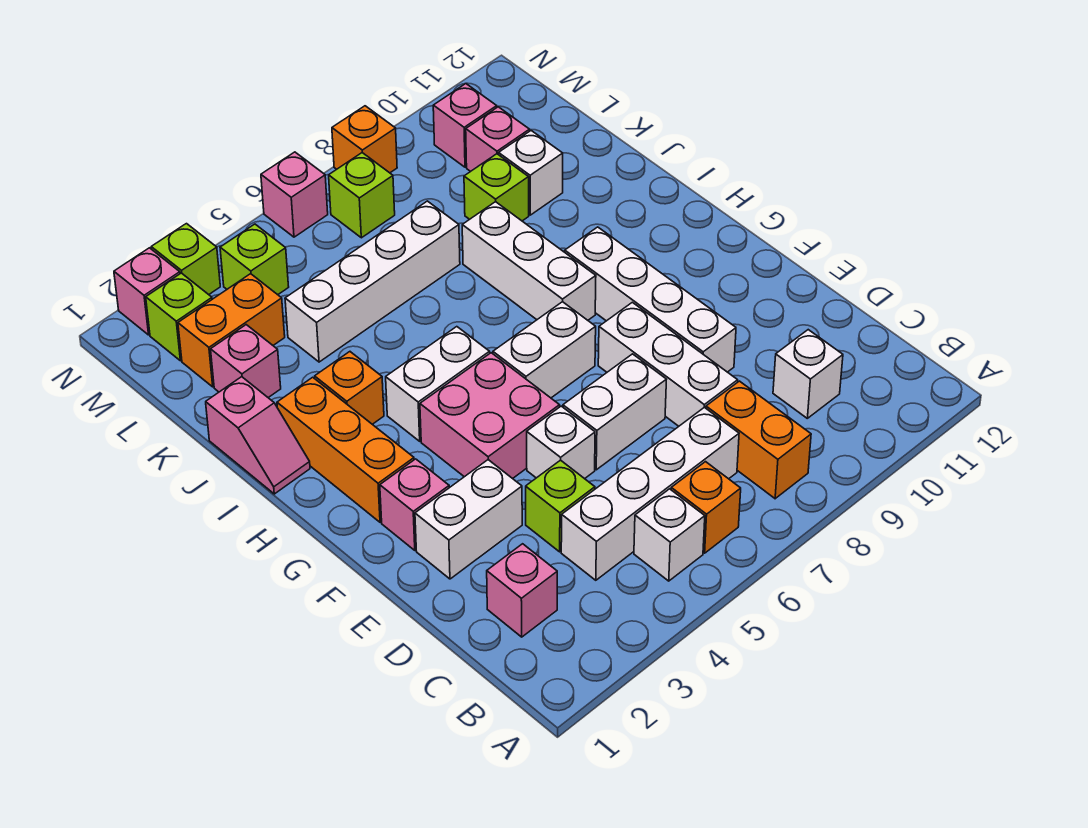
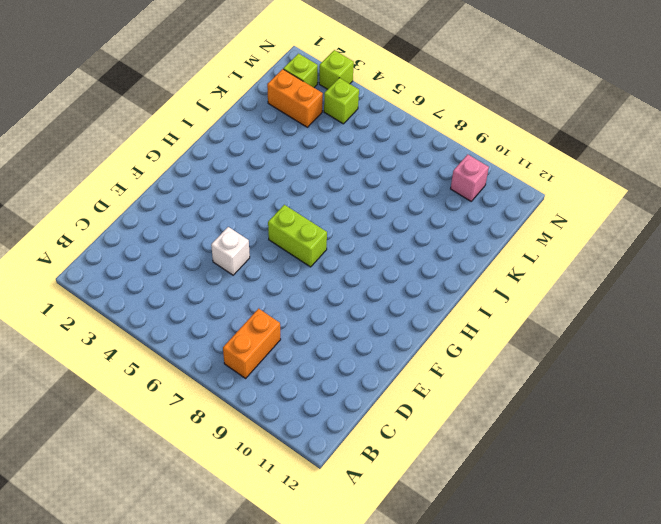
lime brick G6:G7 level 1 -> white brick G6:G7 level 1
none -> white brick B5 level 1
none -> orange brick B6 level 1
none -> pink brick C2 level 1
none -> white brick C4:C7 level 1

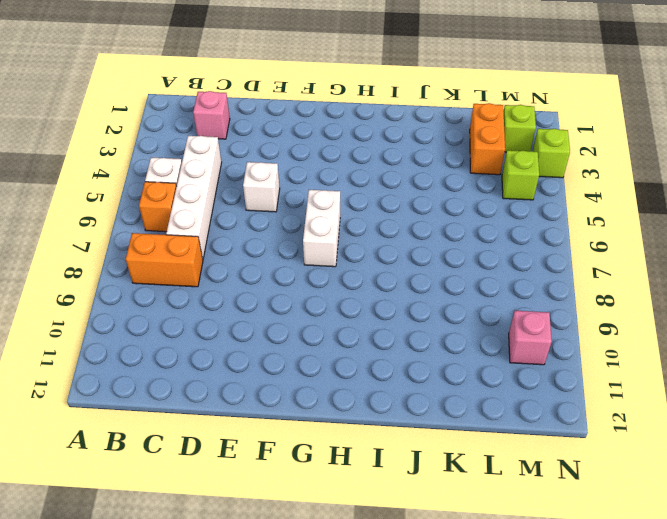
none -> white brick C10 level 1
none -> lime brick D4 level 1
none -> white brick D8:F8 level 1
none -> white brick E2:E3 level 1

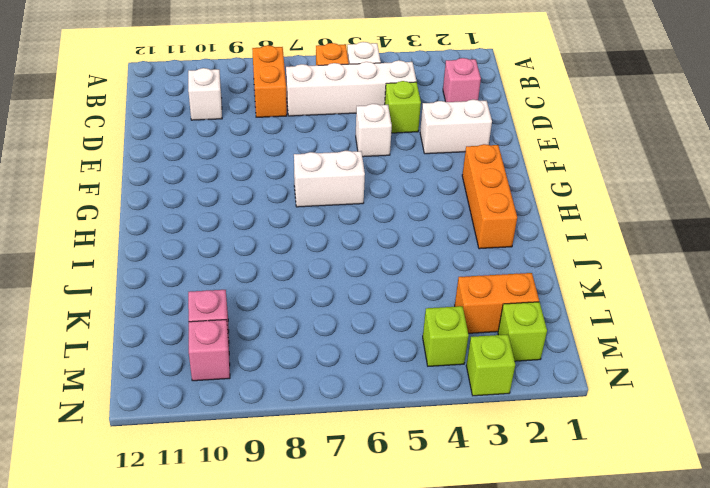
none -> white brick D8:F8 level 1
none -> white brick E6:E7 level 1
none -> white brick E9:H9 level 1
none -> pink brick F2 level 1

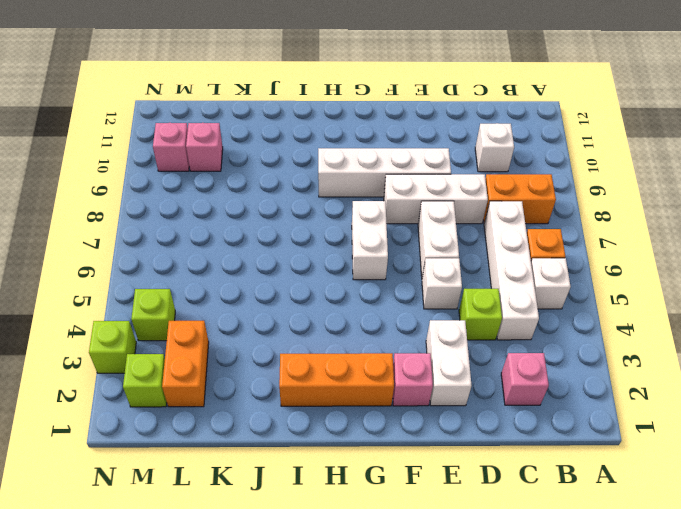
none -> pink brick F4:G5 level 1
none -> white brick H4:H5 level 1
none -> white brick H8:J8 level 1
none -> pink slope I1:J1 level 1 top J

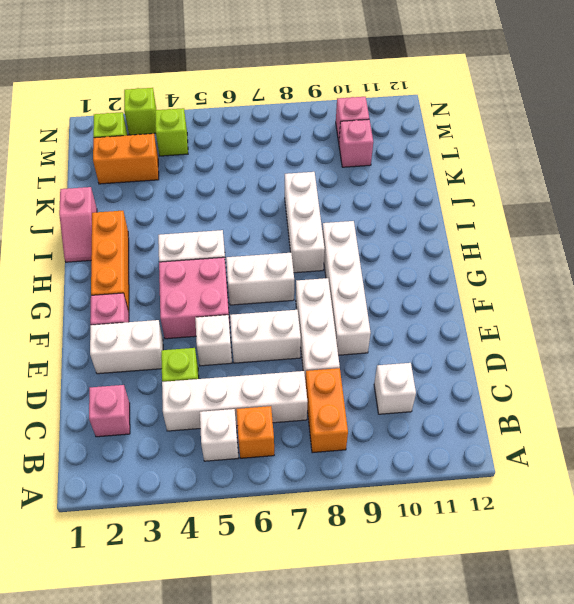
none -> orange brick I3 level 1
none -> pink brick K2 level 1
none -> white brick K4:K7 level 1
none -> lime brick K9 level 1

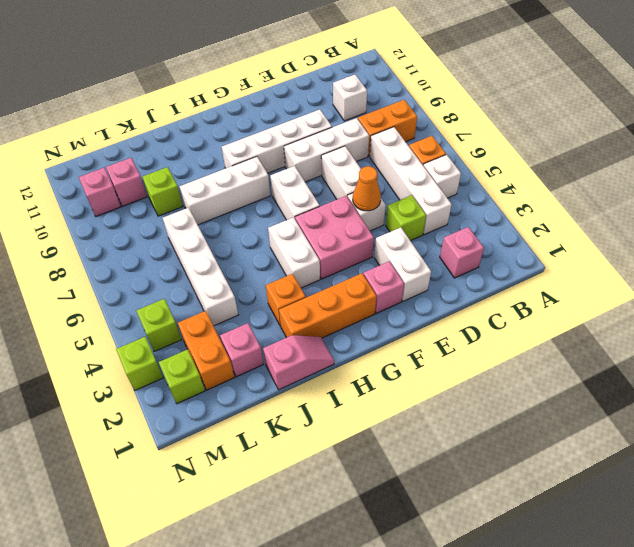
orange cone E5 level 2 -> none
none -> white brick K10 level 1
none -> lime brick M7 level 1
none -> pink brick N2 level 1
none -> pink brick N6 level 1

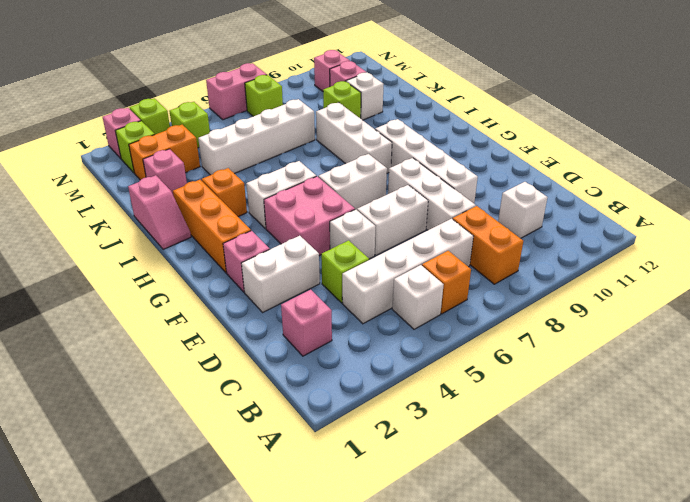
pink brick N6:N7 level 1 -> pink brick N6 level 1
none -> orange brick N8 level 1

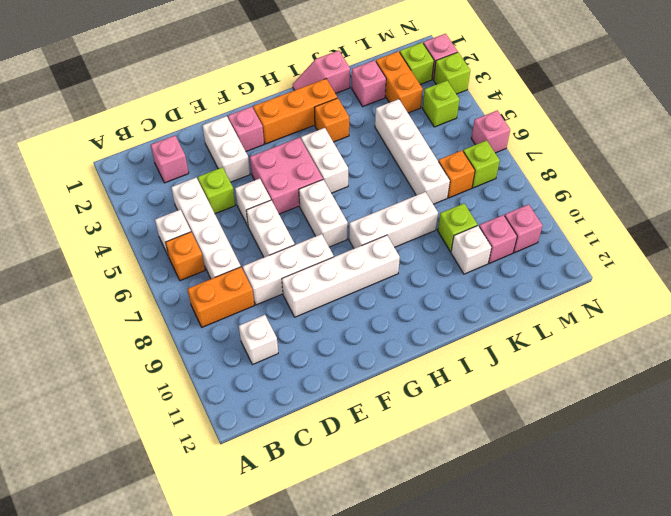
orange brick L7 level 1 -> orange brick N8 level 1

